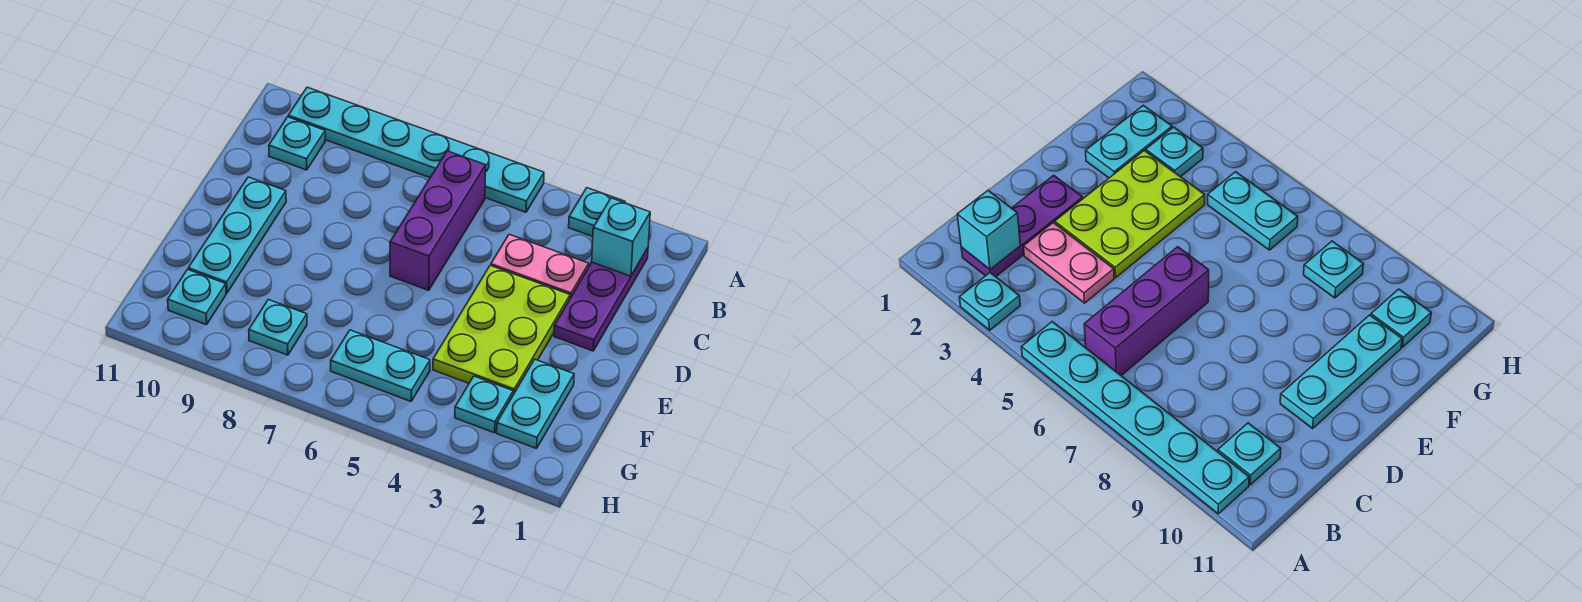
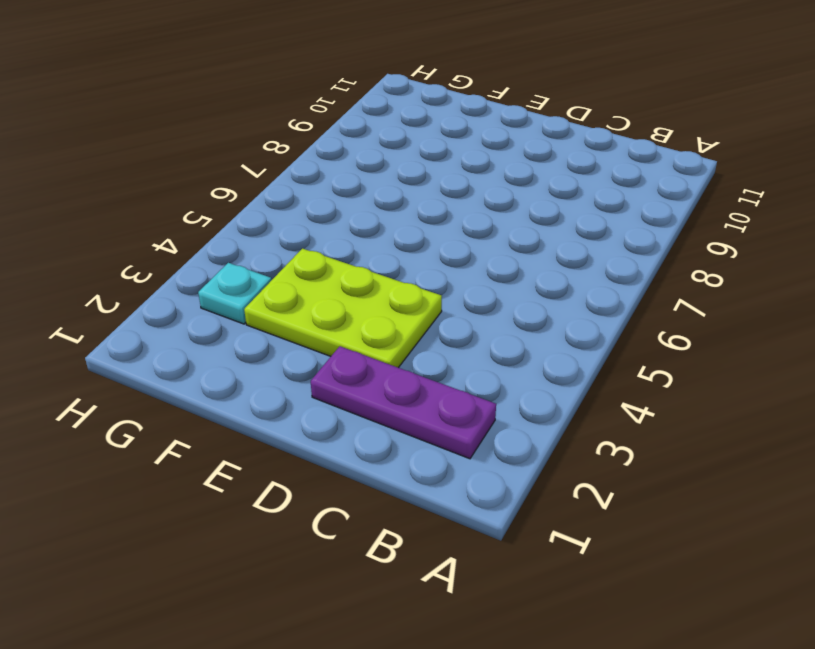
none -> cyan plate A3 level 1
none -> cyan plate A5:A10 level 1
none -> purple brick B6:D6 level 1

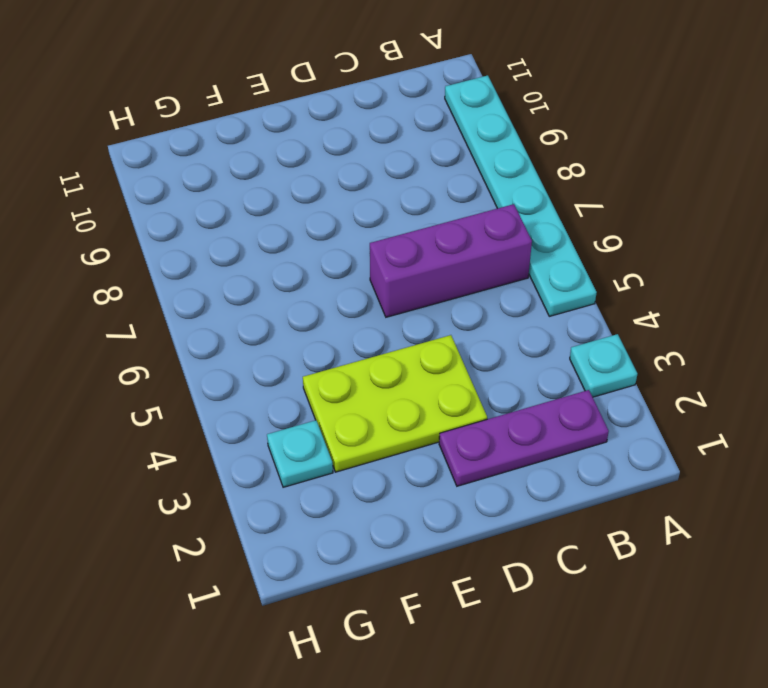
none -> cyan plate B10 level 1
none -> pink plate C3:C4 level 1
none -> cyan plate D10:F10 level 1

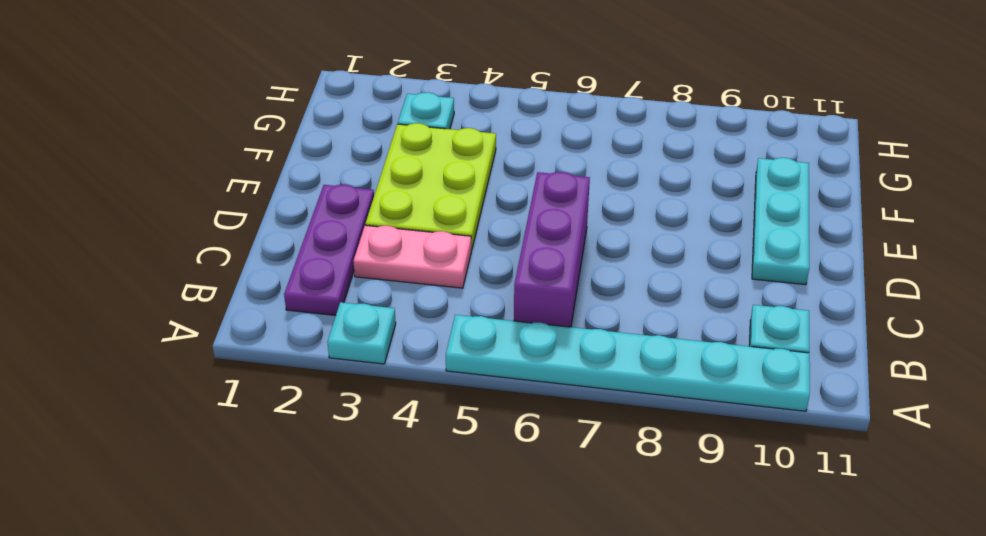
none -> cyan plate F2:G2 level 1
none -> cyan plate G5:G6 level 1
none -> cyan plate G8 level 1

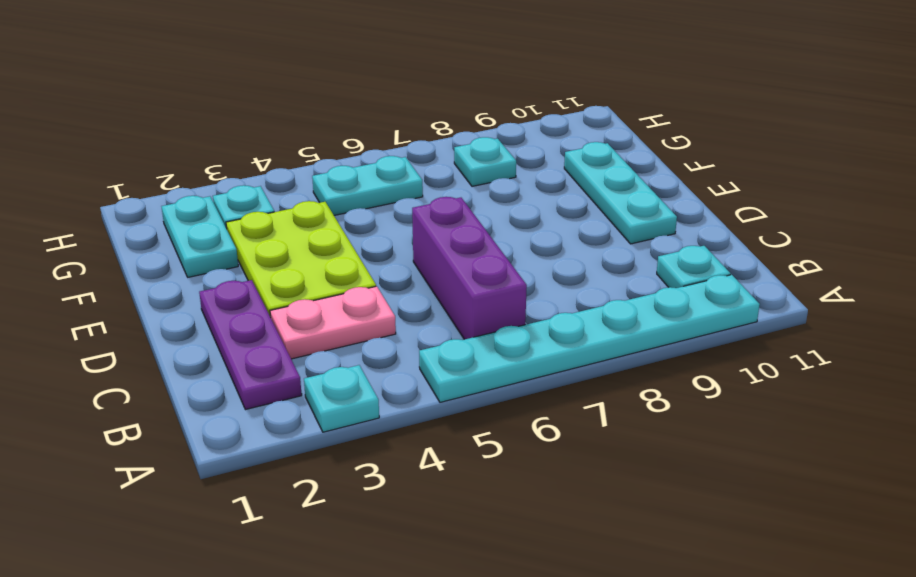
none -> cyan plate G10 level 1
none -> cyan brick B2 level 2

